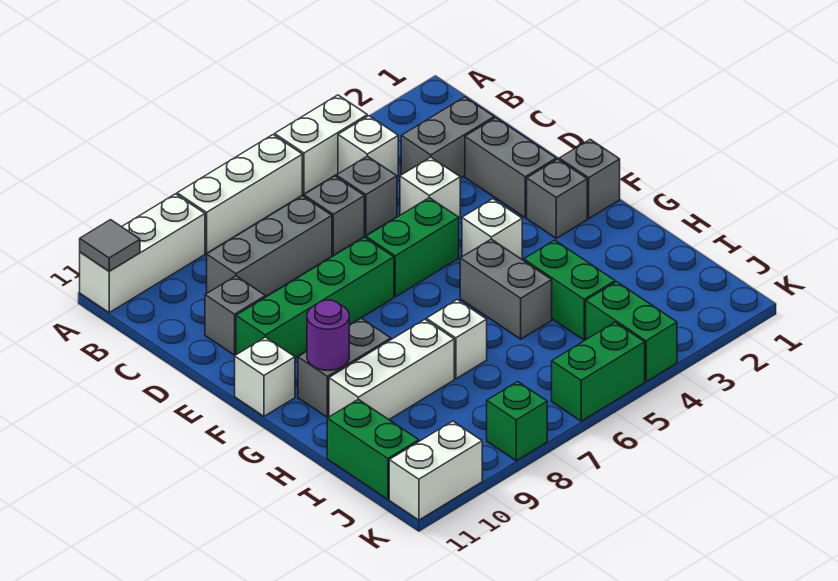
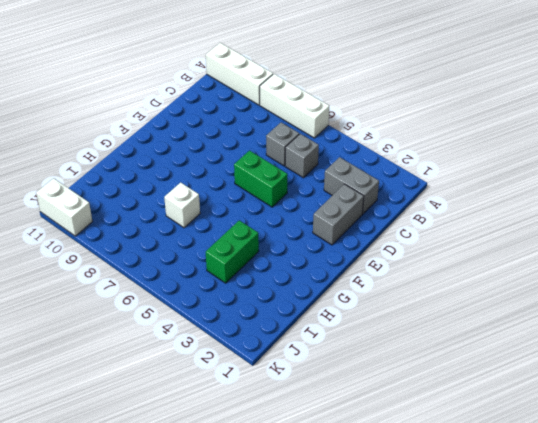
none -> white brick A4:A5 level 1
none -> white brick B4 level 1
none -> grey brick C7:C9 level 1

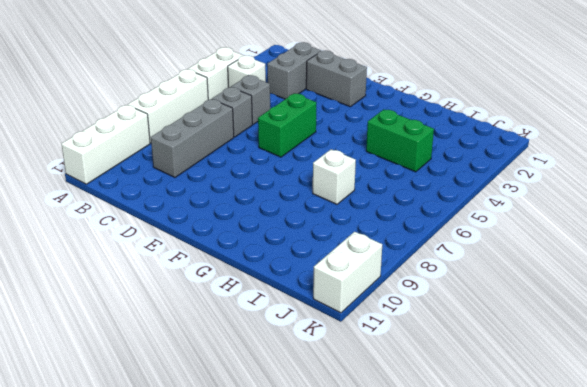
none -> white brick D4 level 1
none -> grey brick D10 level 1
none -> green brick E7:E10 level 1

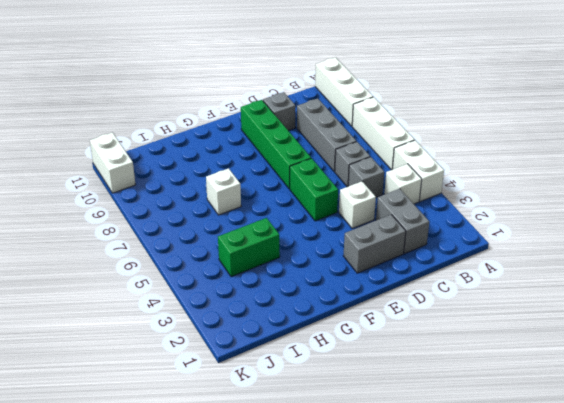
none -> grey brick F1 level 1
none -> grey brick F2 level 1
none -> white brick F4 level 1

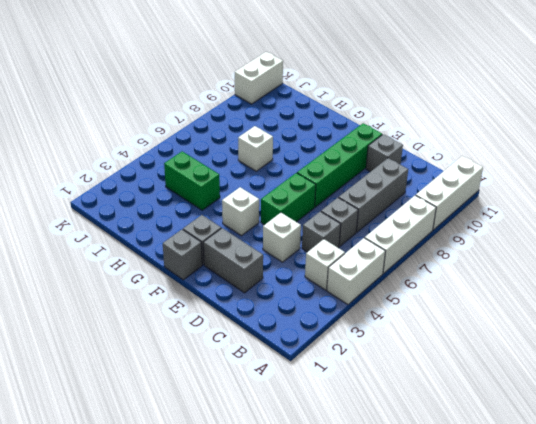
none -> grey brick C2:C3 level 1
none -> white brick F11 level 1
none -> grey brick G5:H5 level 1

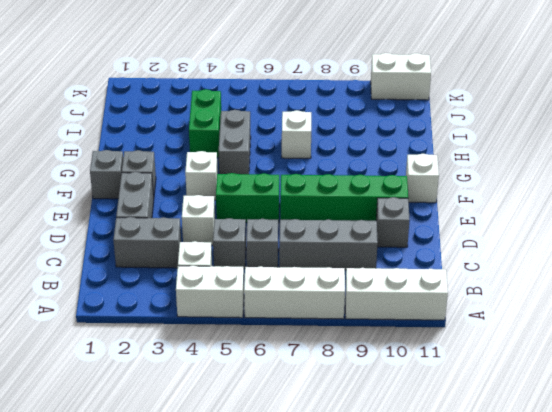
none -> grey brick G9:G10 level 1
none -> white brick H8:H10 level 1
none -> green brick I11:J11 level 1

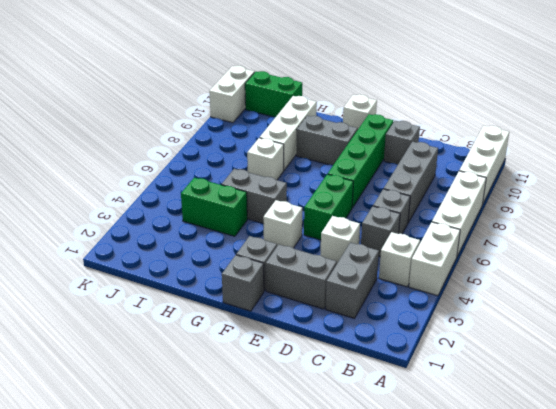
grey brick F9:G9 level 1 -> grey brick G9:G10 level 1
none -> green brick J4:K4 level 1
none -> green brick K5:K6 level 1
none -> green brick K8 level 1

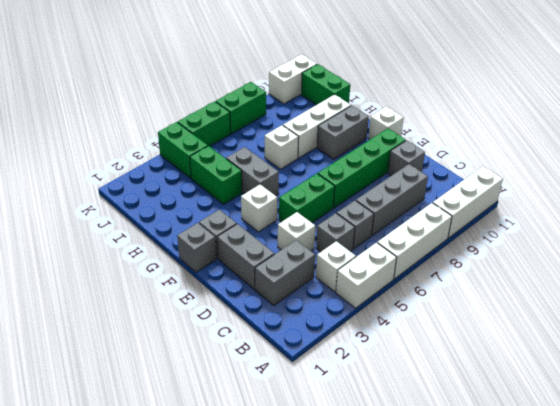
green brick K7:K8 level 1 -> green brick K8 level 1
none -> grey tile A11 level 2
none -> purple round brick G10 level 2

